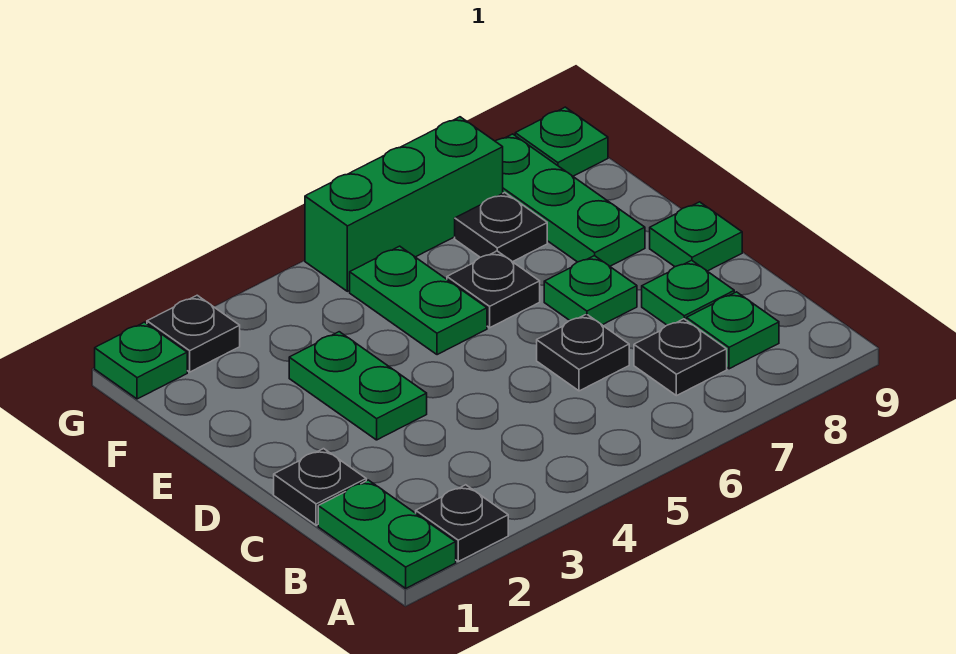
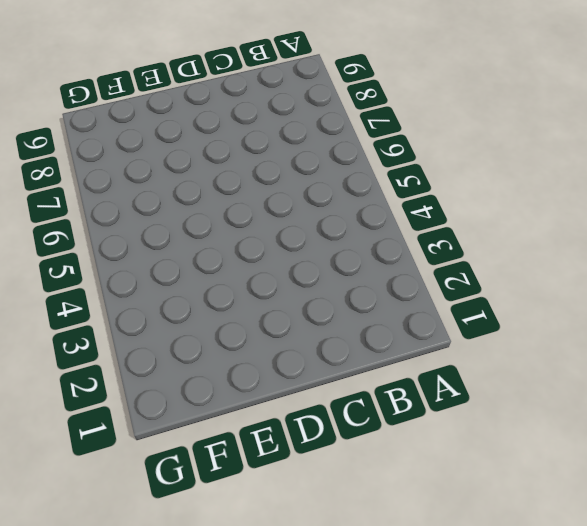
none -> green plate A1:B1 level 1
none -> black plate A2 level 1
none -> black plate B7 level 1

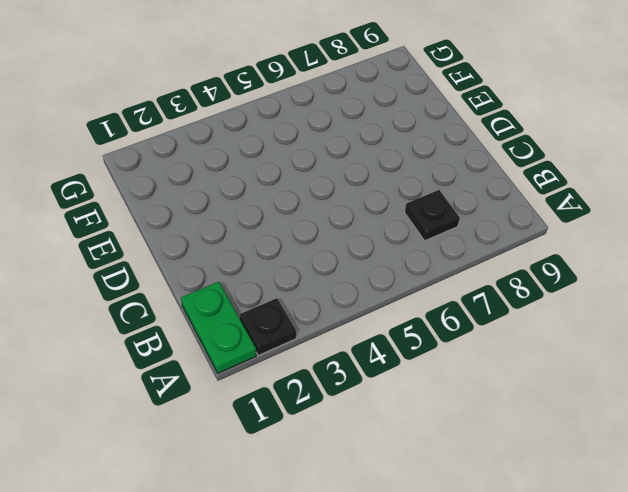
none -> green plate B8 level 1
none -> black plate C1 level 1
none -> black plate C6 level 1

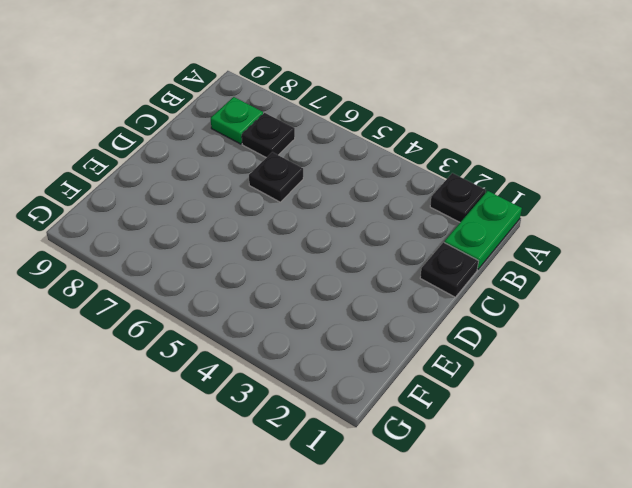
none -> green plate C8 level 1
none -> green plate D3:E3 level 1
none -> green plate D7 level 1

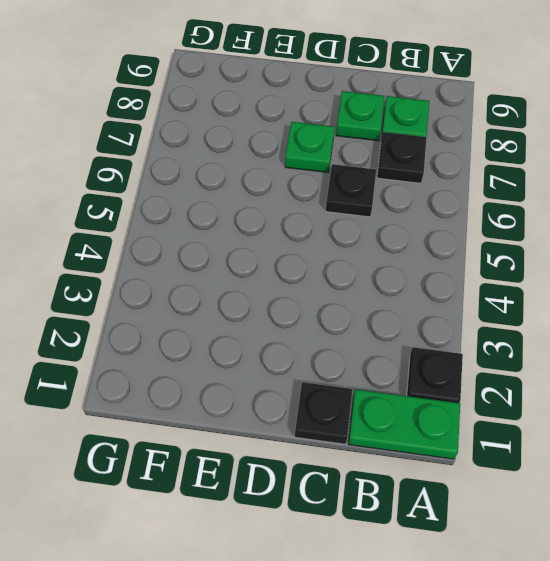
none -> green plate D3:E3 level 1
none -> green plate D9 level 1
none -> green plate E5:F5 level 1

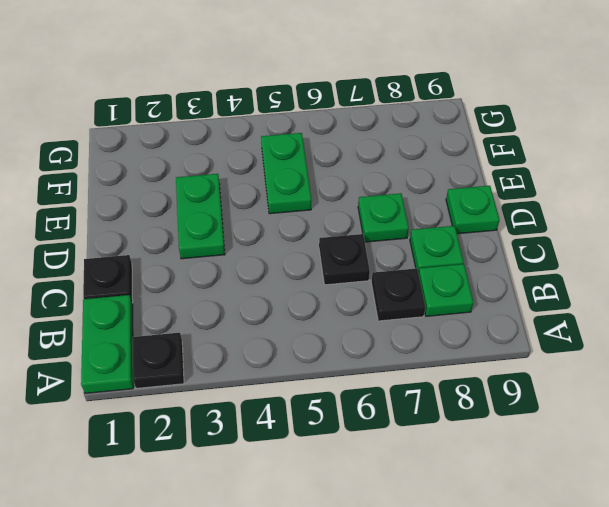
none -> black plate E6 level 1
none -> green plate E8:G8 level 1
none -> black plate F7 level 1

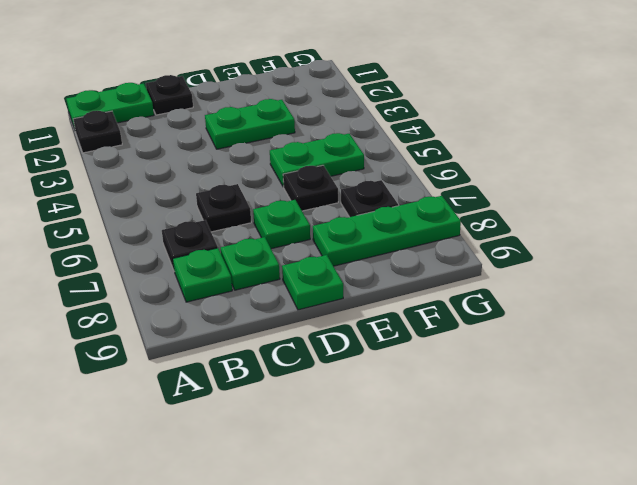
none -> green plate G1 level 1
none -> black plate G2 level 1
none -> green brick G5:G7 level 1

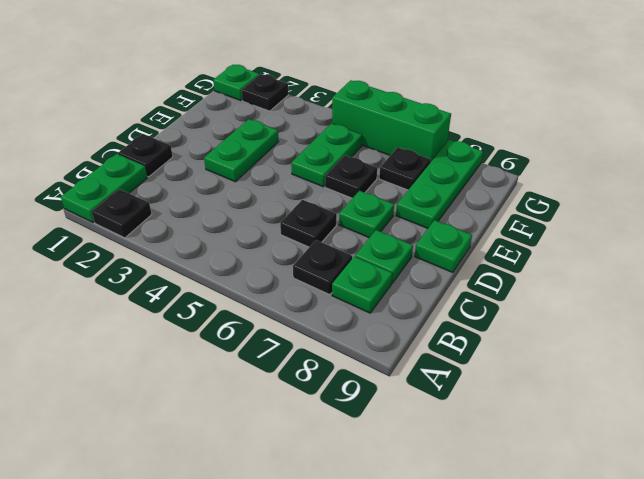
none -> green plate G9 level 1

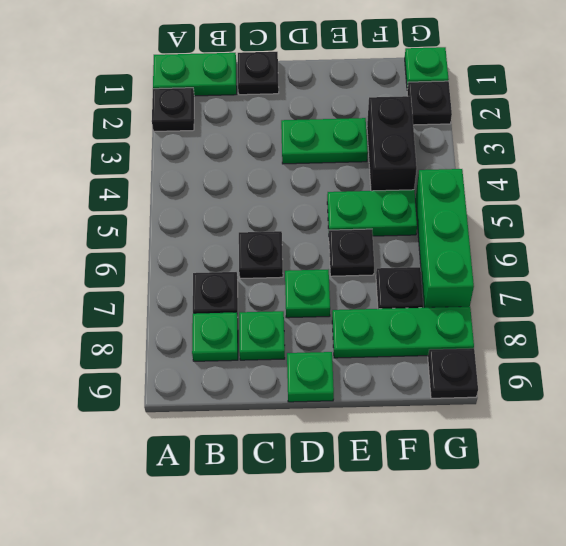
black brick F3:F4 level 1 -> none
black plate G9 level 1 -> green plate G9 level 1

